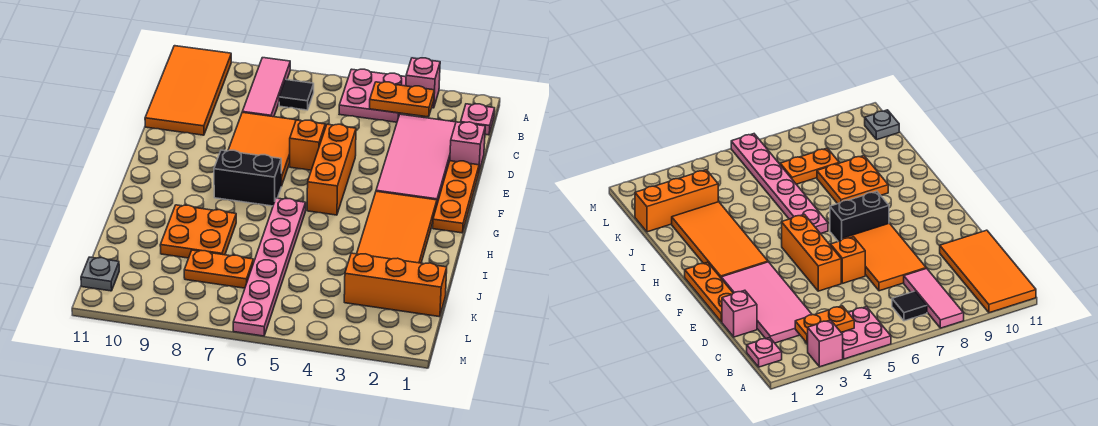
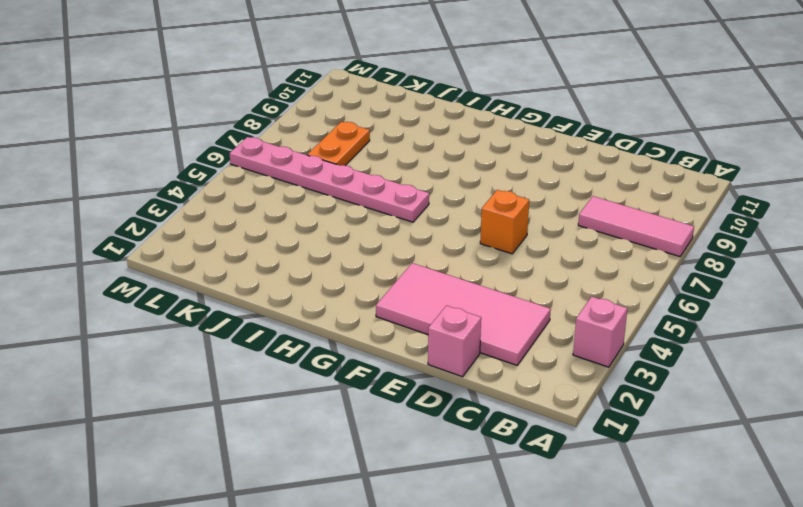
none -> pink plate A4:B5 level 1
none -> orange tile A10:D11 level 1
none -> pink plate B1 level 1

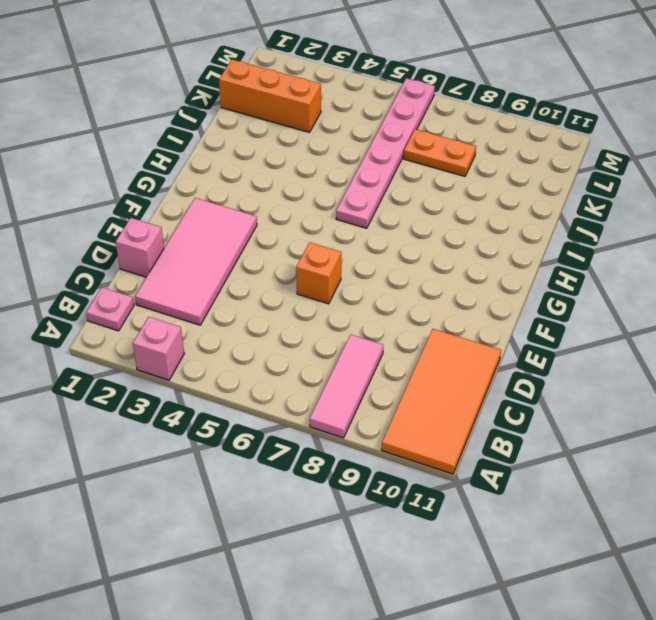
none -> pink plate A4:B5 level 1
none -> black tile B7 level 1
none -> orange tile D7:F8 level 1

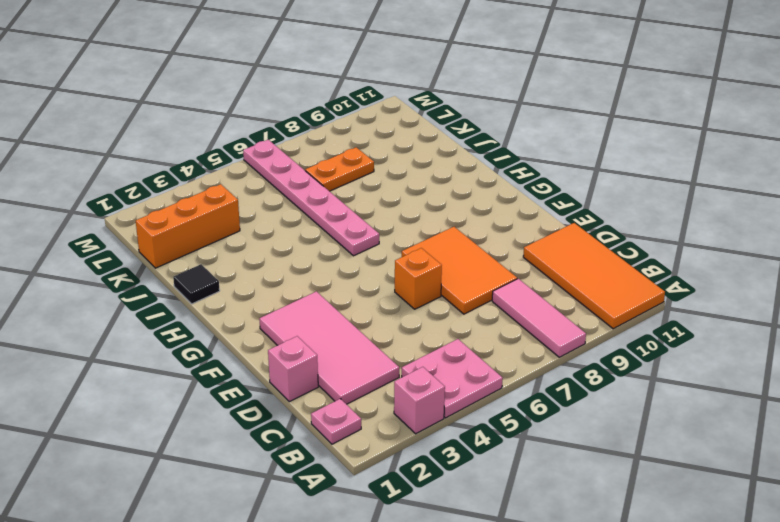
black tile I1 level 1 -> black tile B7 level 1
none -> orange plate E1:G1 level 1
none -> orange brick E5:G5 level 1
none -> orange tile G2:J3 level 1

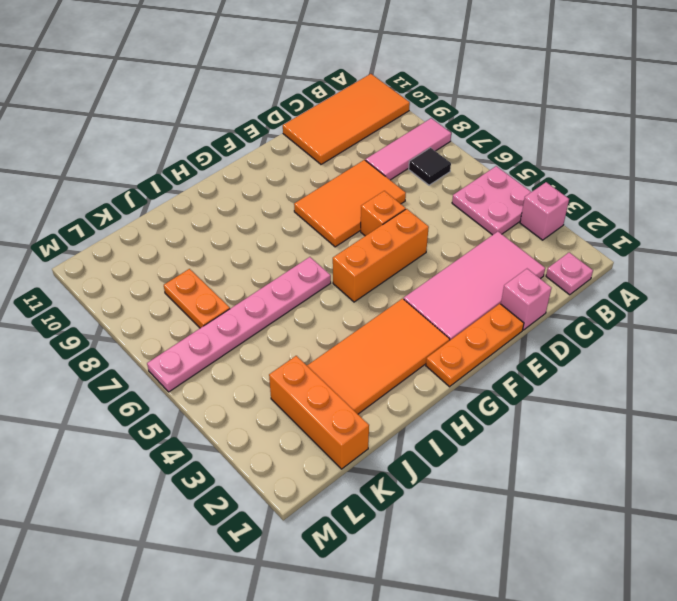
none -> black brick G7:G8 level 1
none -> orange plate I8:J9 level 1
none -> grey plate L11 level 1

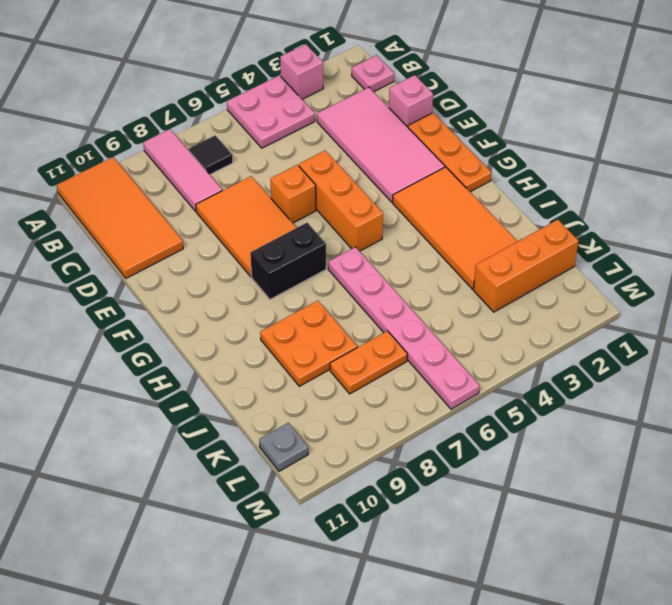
none -> orange plate B3:B4 level 2

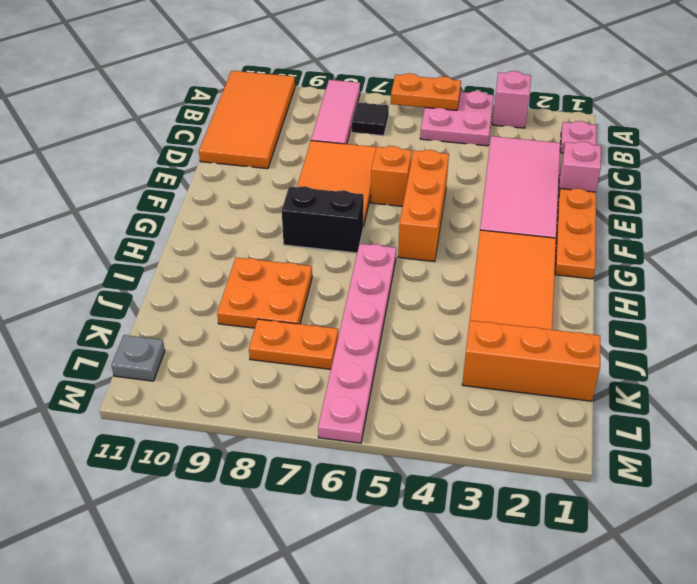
orange plate A5:A6 level 2 -> orange plate B3:B4 level 2

